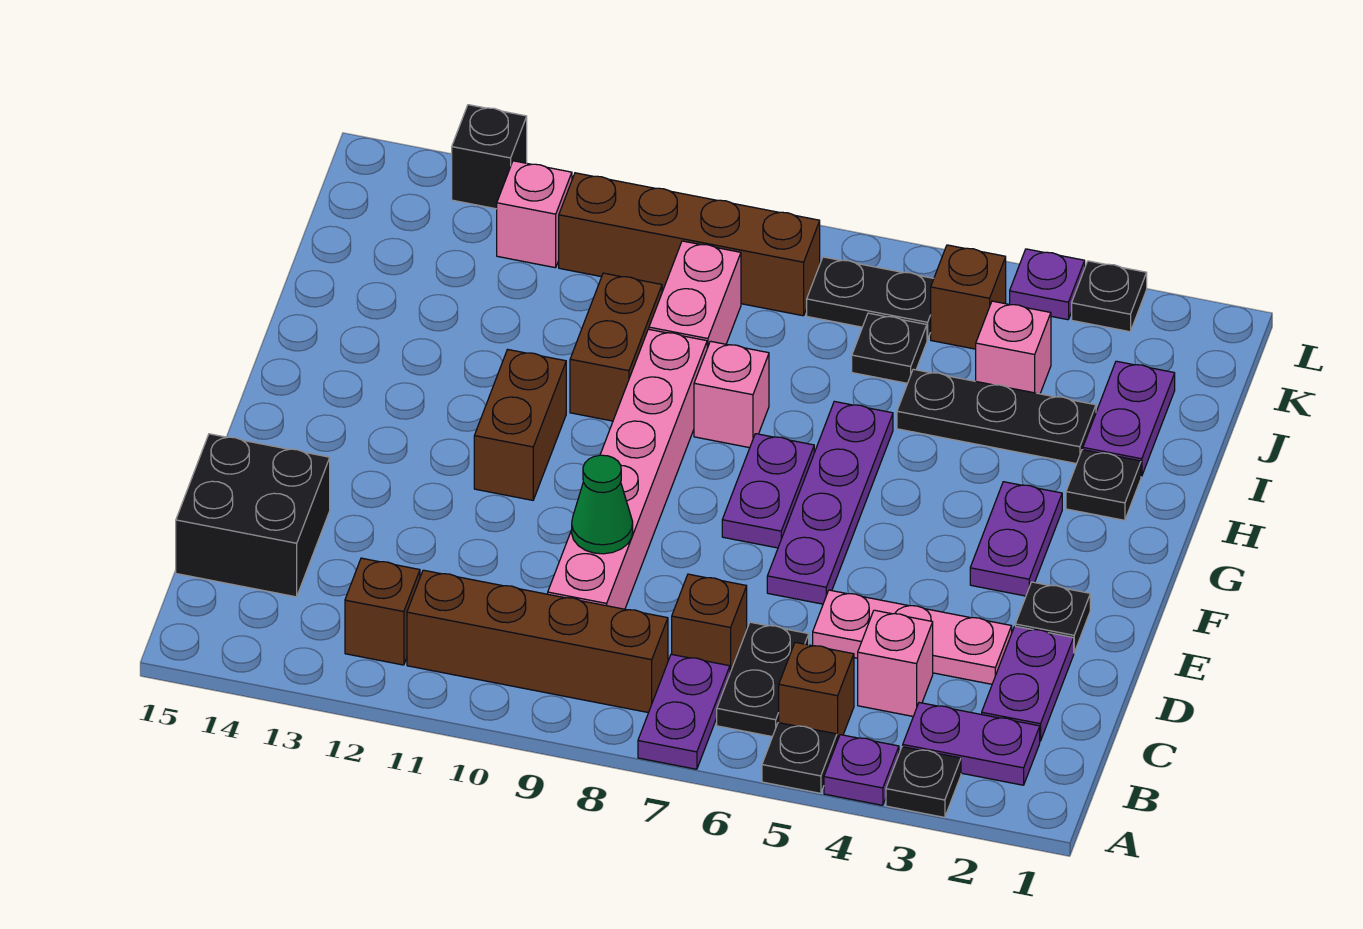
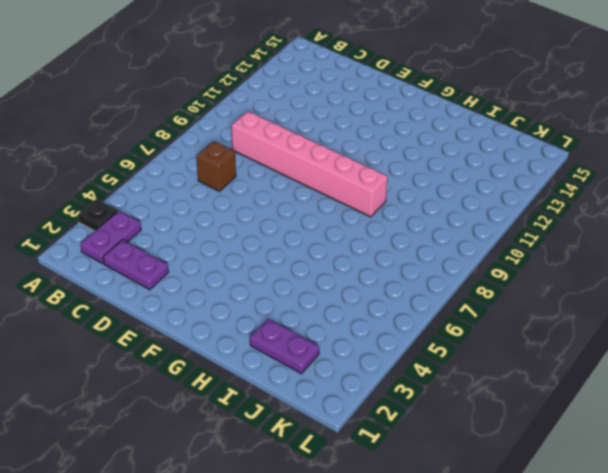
none -> purple plate A4 level 1
none -> black plate A5 level 1
none -> purple plate A7:B7 level 1
none -> brown brick B5 level 1

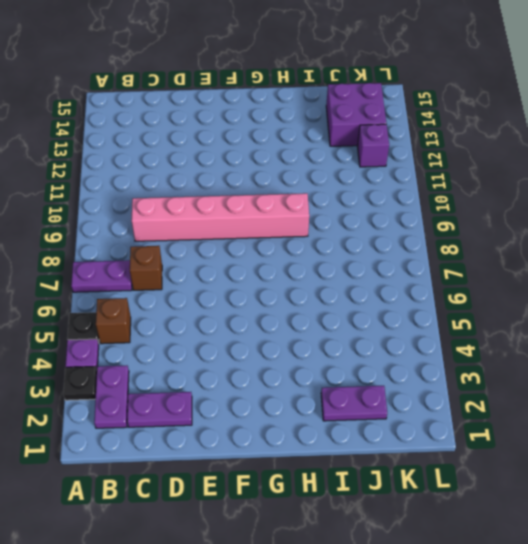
purple brick J13:K14 level 1 -> none
purple brick K12 level 1 -> pink brick K12 level 1
none -> black plate B6:C6 level 1
none -> brown brick B8:B11 level 1
none -> brown brick B12 level 1
none -> pink brick C4 level 1

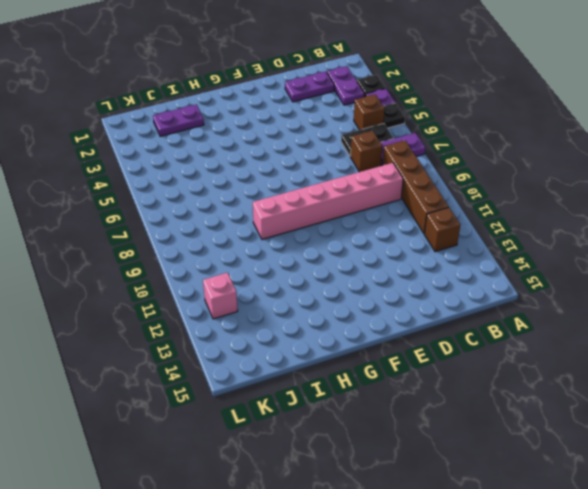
none -> pink brick C4 level 1
none -> black brick C14:D15 level 1
none -> pink plate D3:D5 level 1
none -> black plate E2 level 1

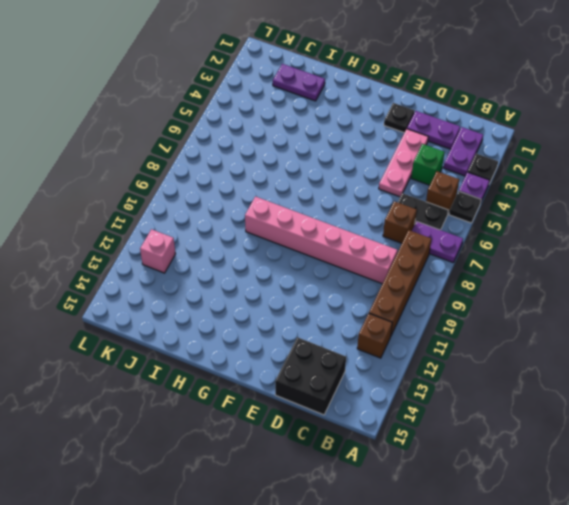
green brick C4 level 1 -> pink brick C4 level 1
none -> purple plate E6:H6 level 1
none -> purple plate F3:G3 level 1
none -> purple plate F7:G7 level 1
none -> brown brick F11:G11 level 1

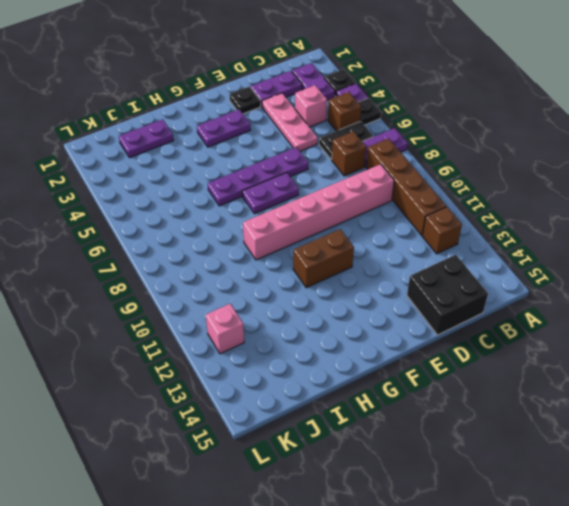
none -> black plate H2 level 1
none -> pink brick H8 level 1
none -> brown brick H10:I10 level 1
none -> black plate I3:I5 level 1

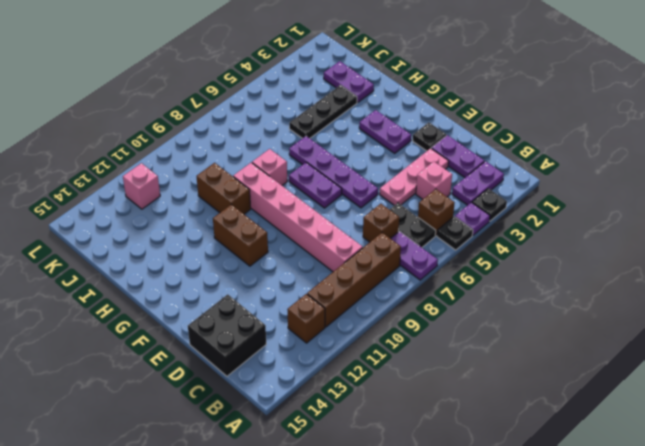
none -> black plate H2 level 1
none -> pink brick I9:J9 level 1
none -> pink brick J4 level 1
none -> black plate J6 level 1

